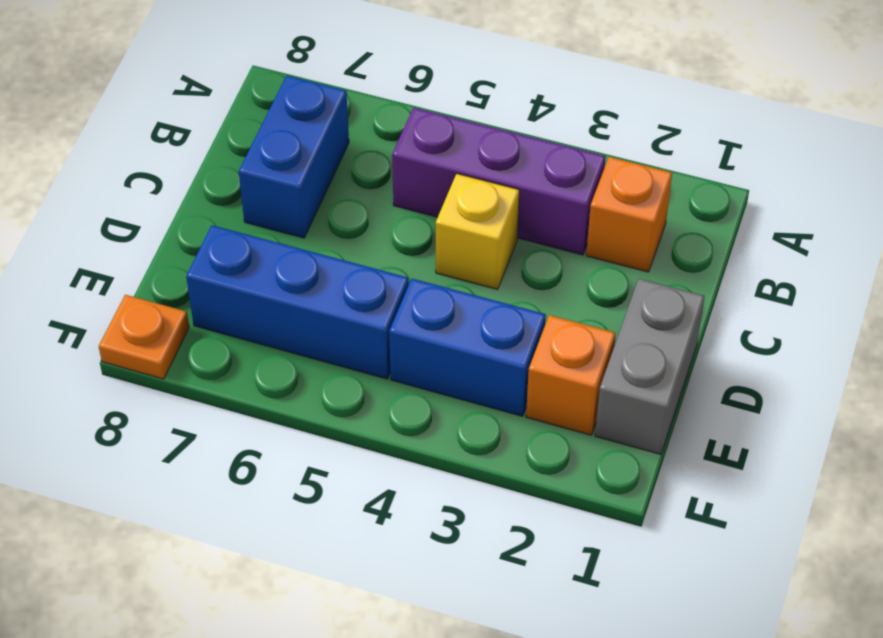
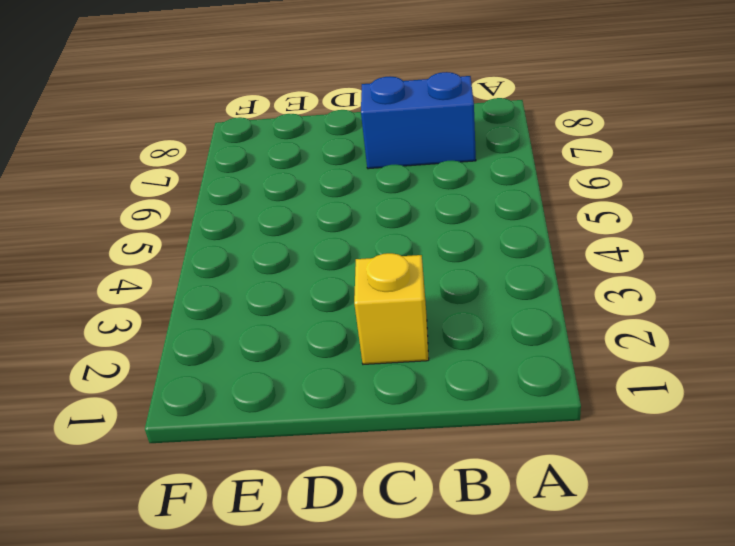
yellow brick C2 level 1 -> yellow brick C4 level 1
none -> orange brick B2 level 1
none -> purple brick B3:B5 level 1

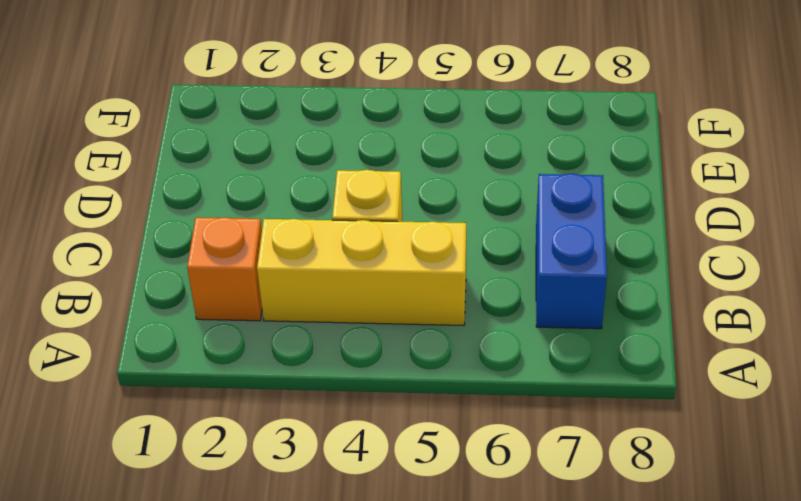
yellow brick B3:B5 level 1 -> purple brick B3:B5 level 1
none -> grey brick D1:E1 level 1
none -> orange brick E2 level 1

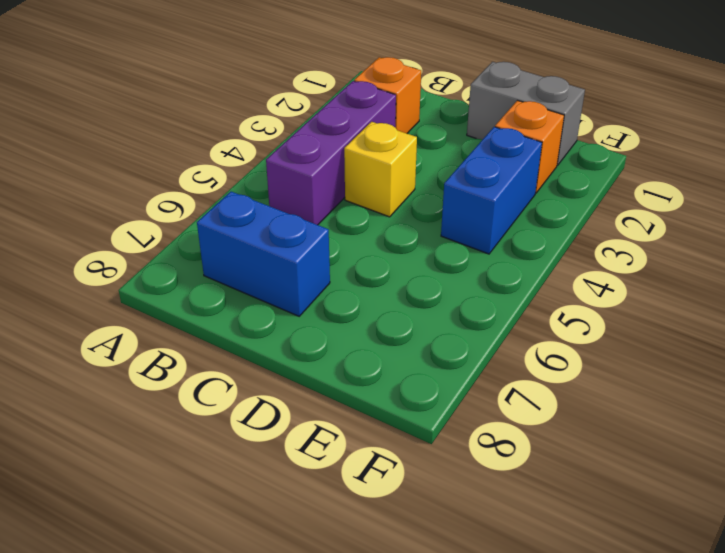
none -> blue brick E5:E7 level 1
none -> orange plate F8 level 1

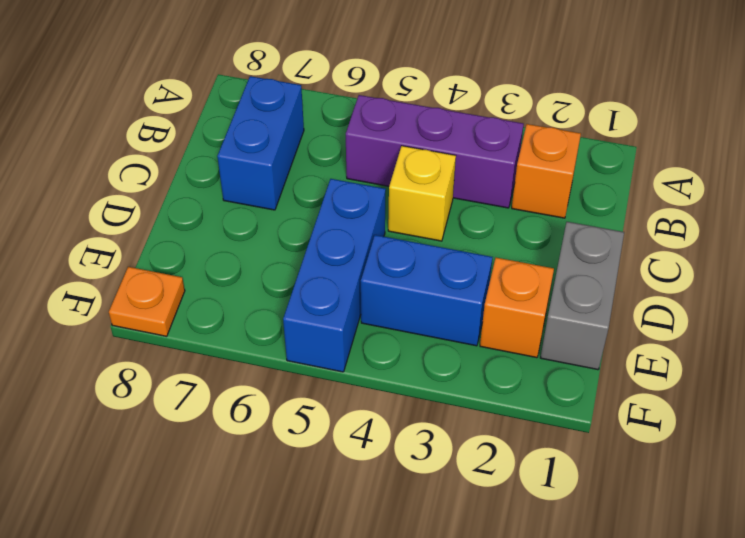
blue brick D5:F5 level 1 -> blue brick E5:E7 level 1

